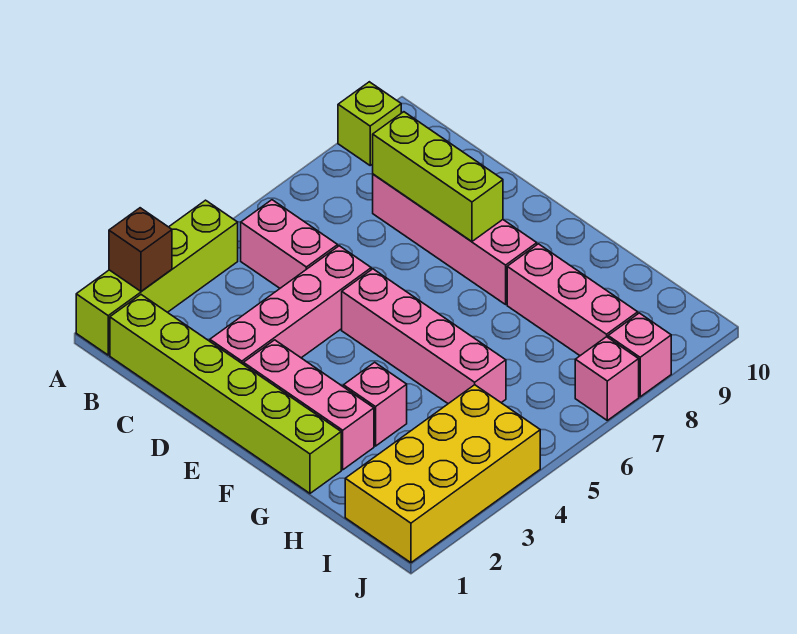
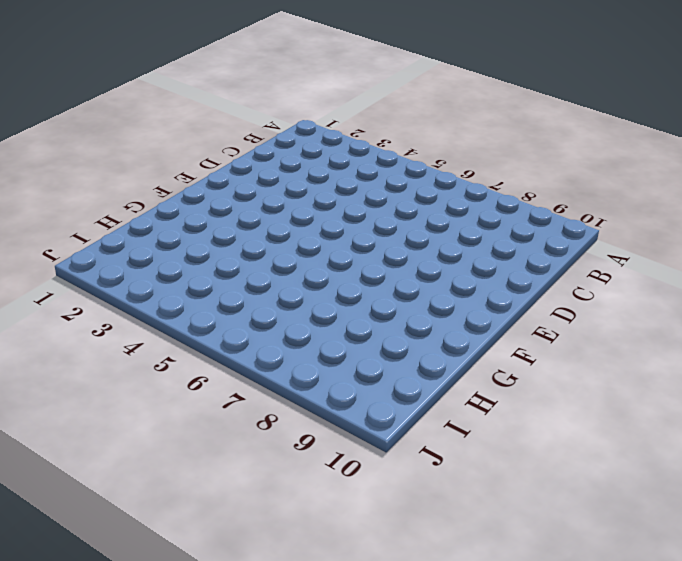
none -> lime brick A1:A4 level 1
none -> lime brick A9 level 1
none -> lime brick B1:G1 level 1

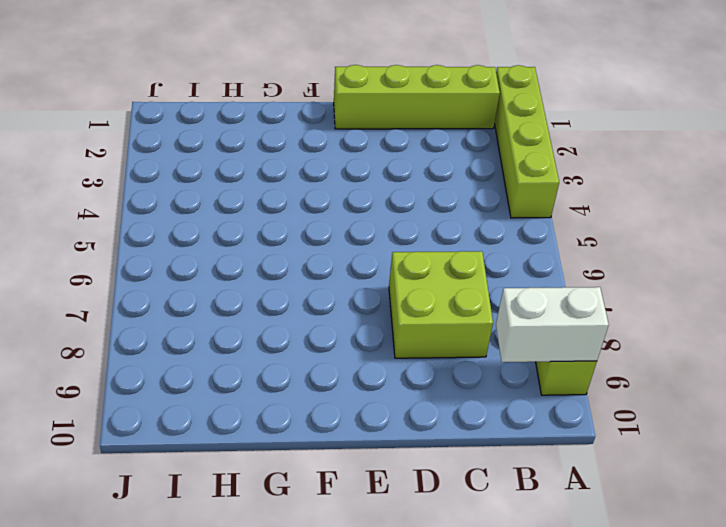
white brick A9:B9 level 2 -> none
lime brick B1:E1 level 1 -> lime brick B1:G1 level 1
lime brick C7:D8 level 1 -> pink brick C8:F8 level 1
none -> pink brick B5:C5 level 1
none -> pink brick D2:D5 level 1
none -> pink brick E2:G2 level 1

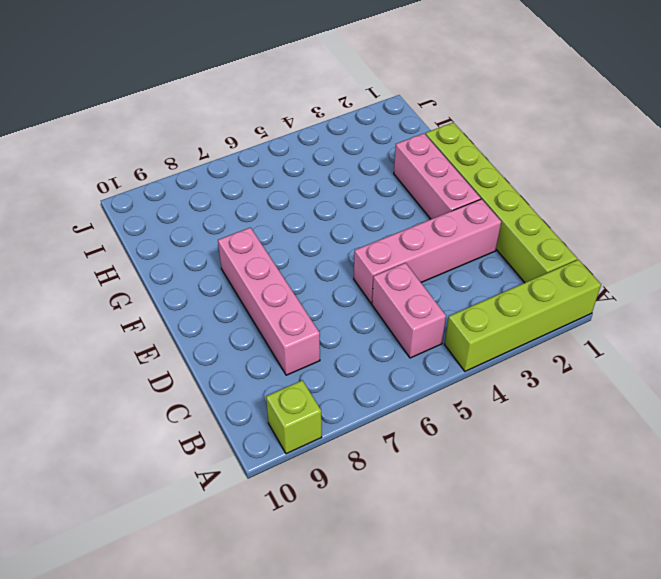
none -> pink brick E5:H5 level 1
none -> pink brick G3 level 1
none -> pink brick G8:I8 level 1

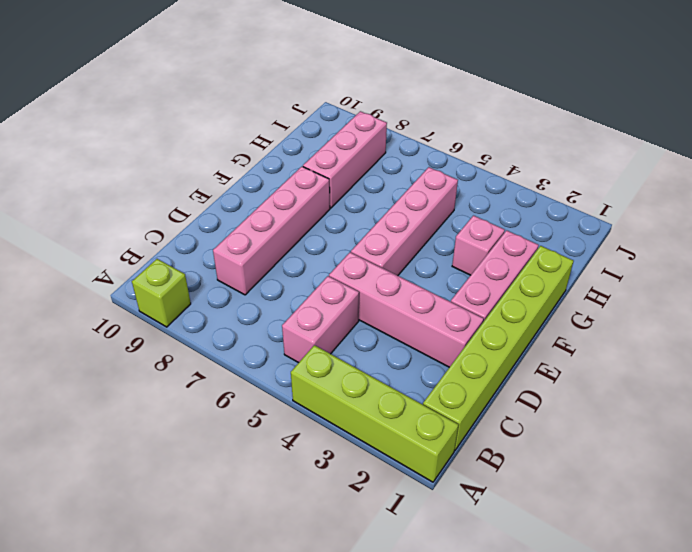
none -> yellow brick I1:J4 level 1
none -> pink brick J7 level 1
none -> pink brick J8 level 1

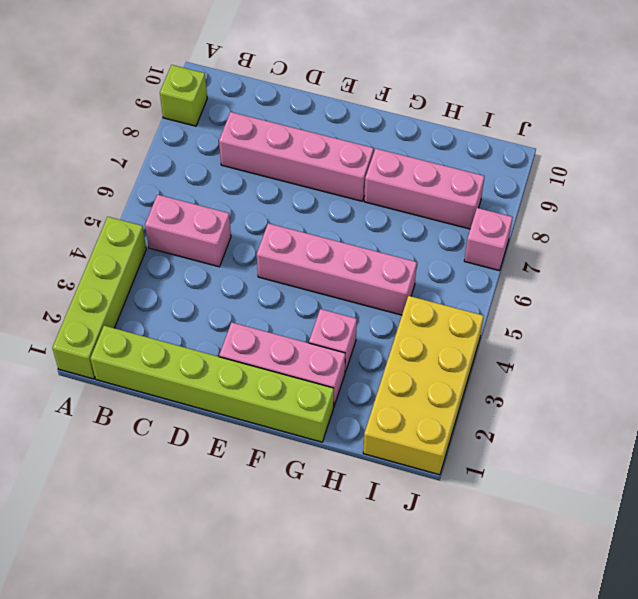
none -> pink brick D2:D5 level 1
none -> pink brick J8 level 1
none -> brown brick A2 level 2

